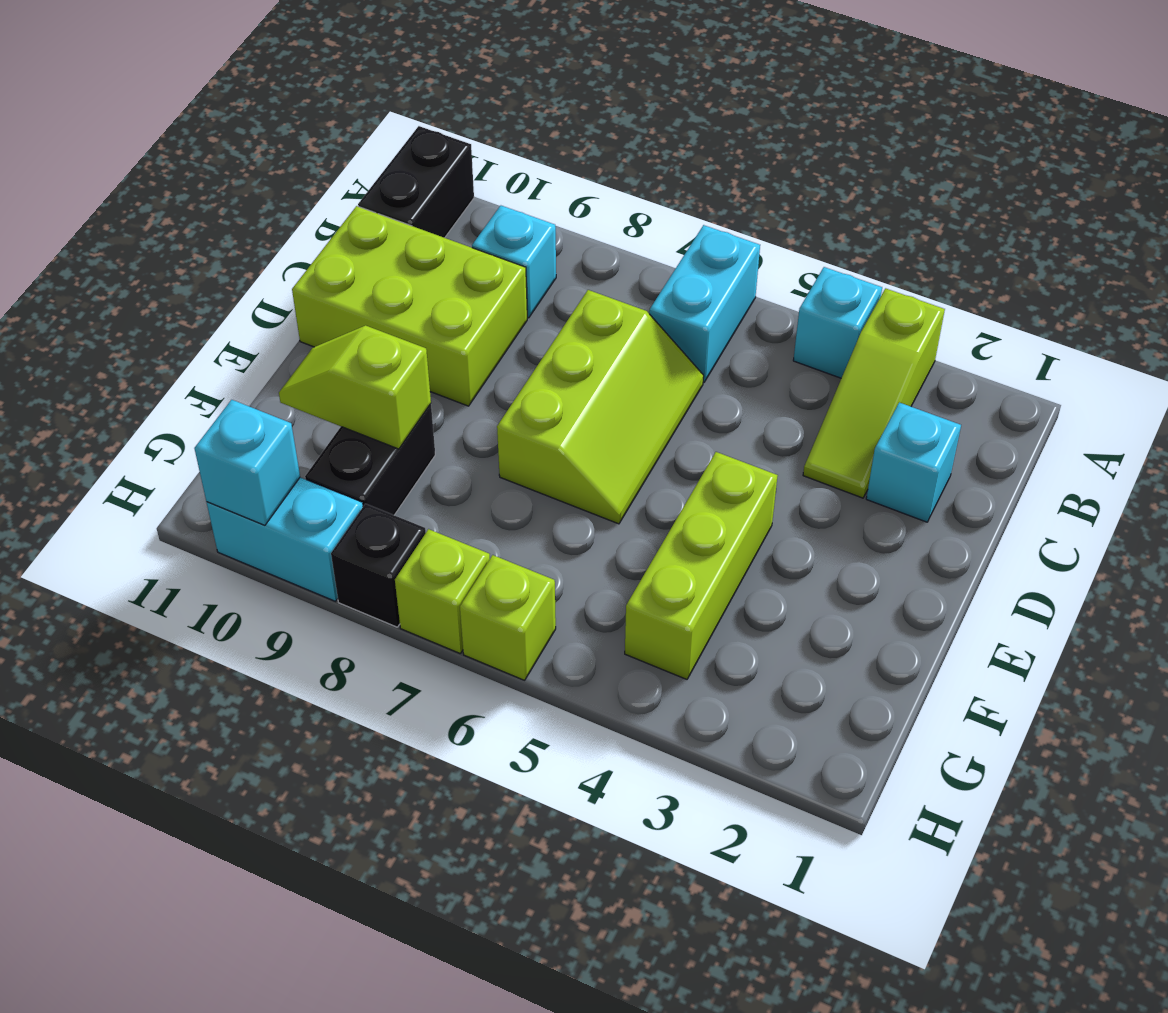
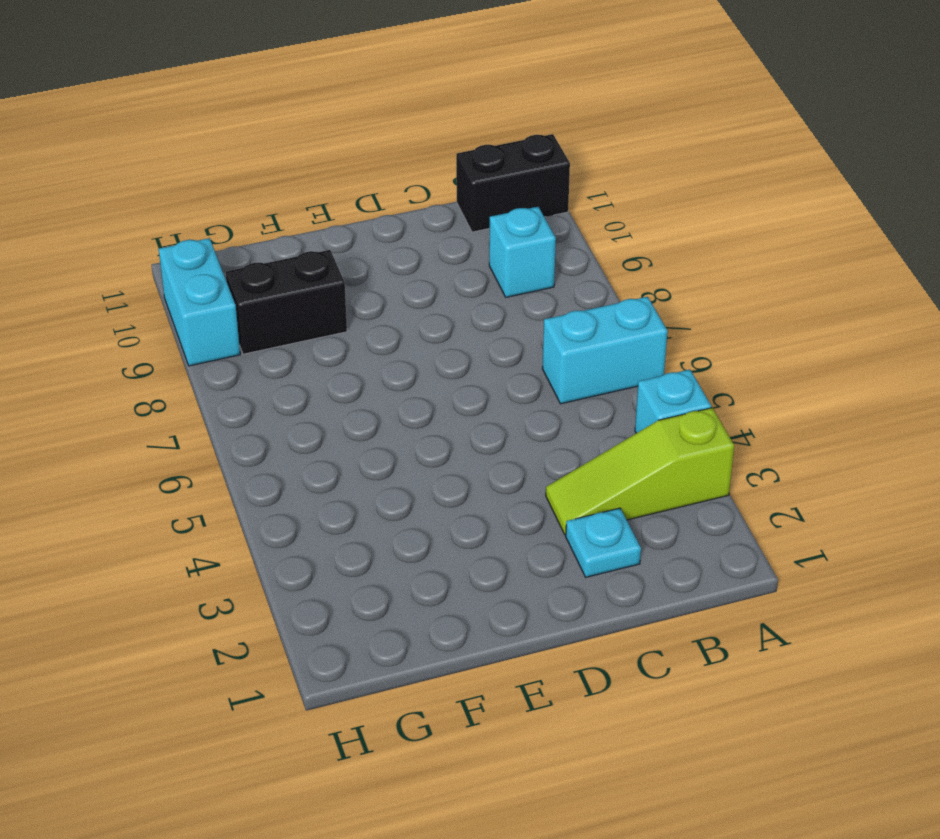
cyan plate C2 level 1 -> cyan brick C2 level 1
none -> lime slope C6:E7 level 1 top 7
none -> lime brick C9:D11 level 1
none -> lime brick E4:G4 level 1

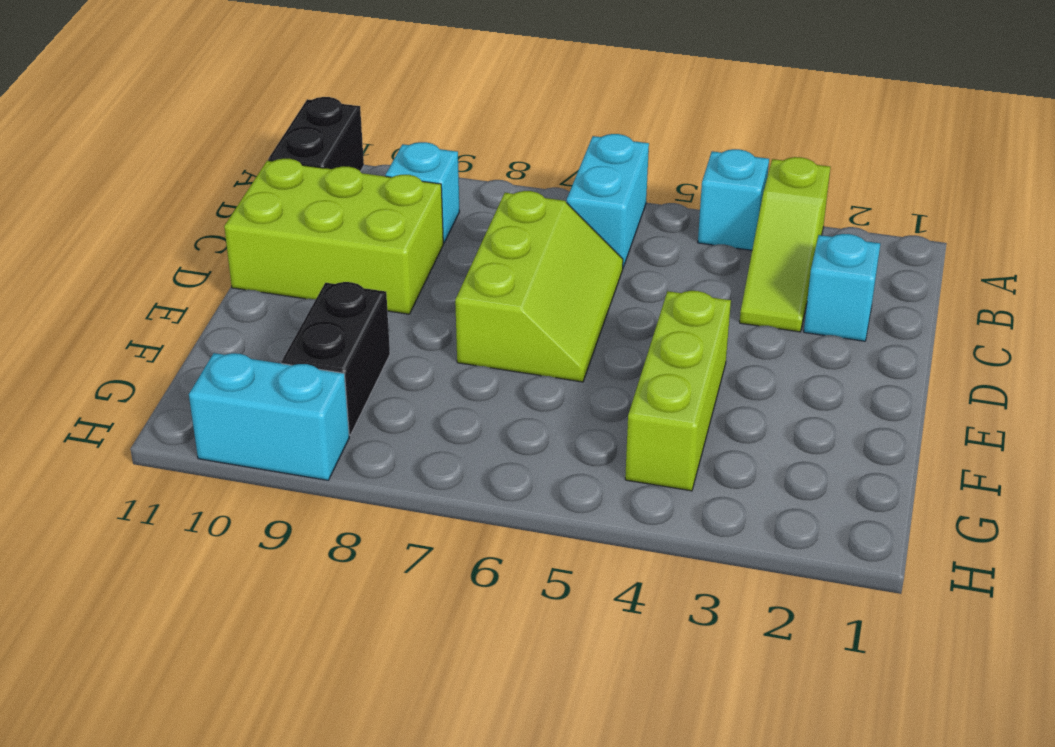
none -> lime brick H6 level 1
none -> lime brick H7 level 1
none -> black brick H8 level 1

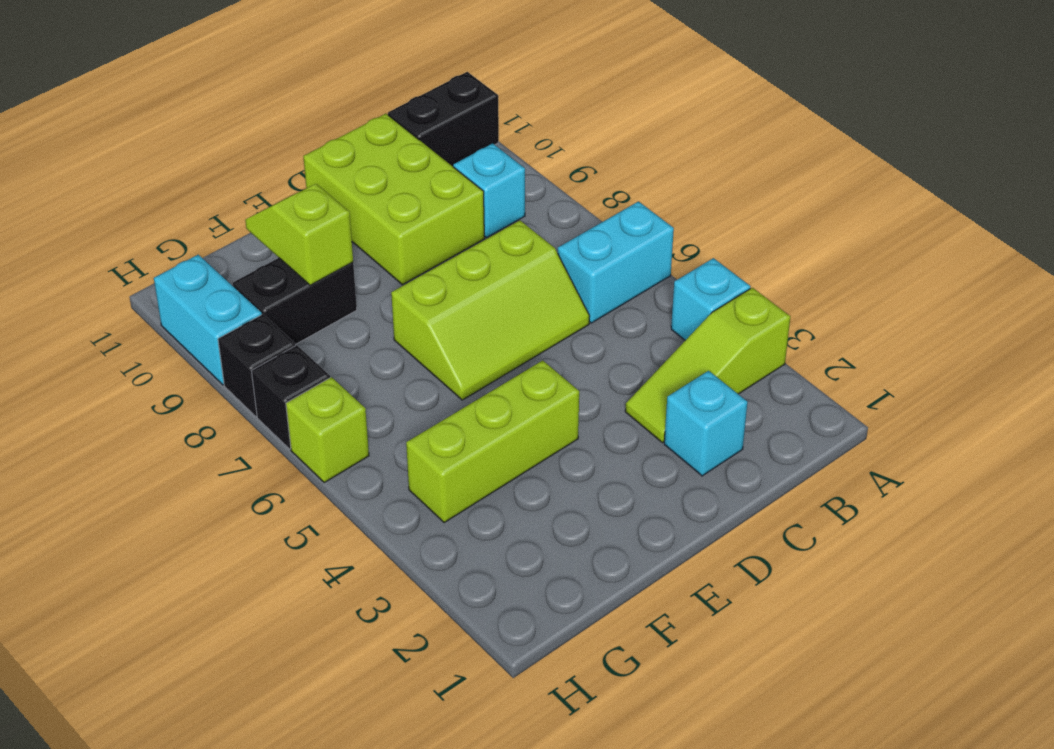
black brick H7 level 1 -> lime brick H7 level 1
none -> cyan brick H10 level 2

